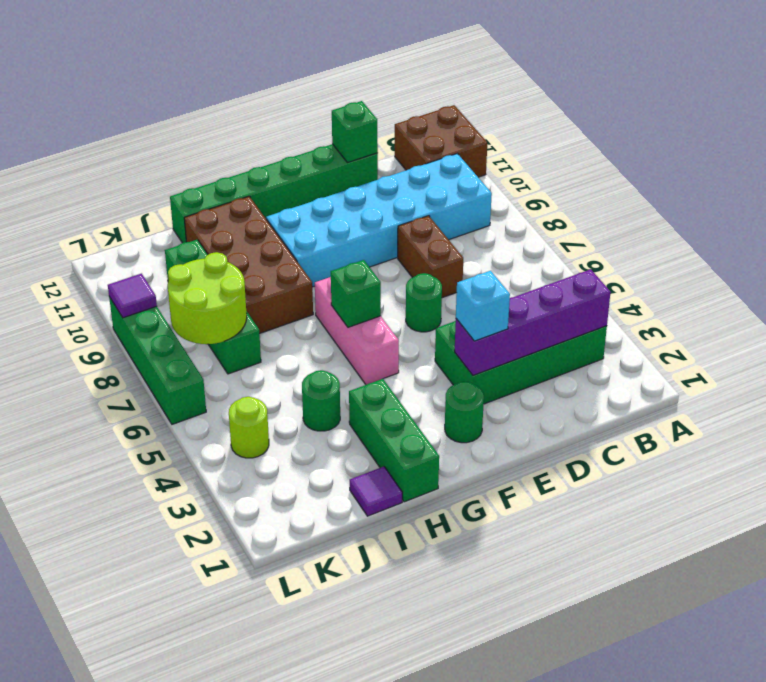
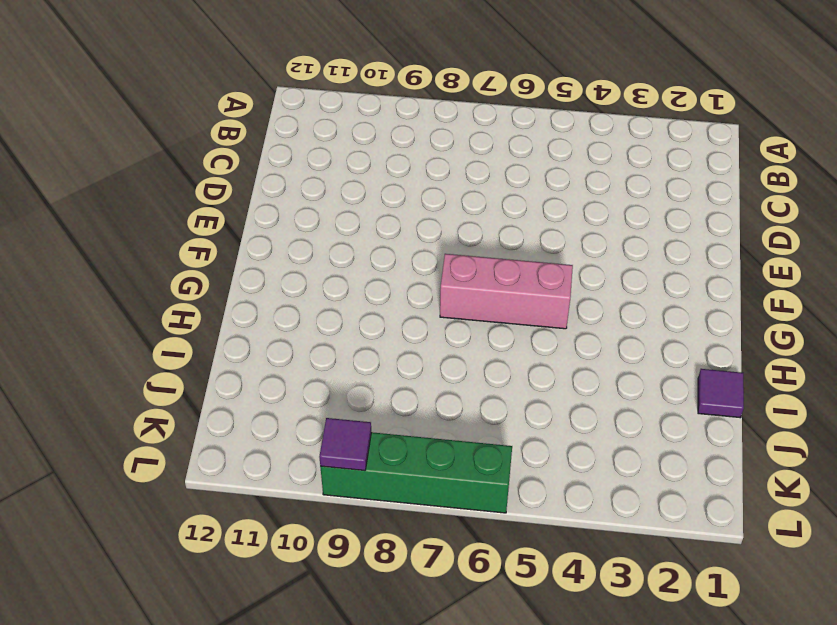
none -> brown brick A11:B12 level 1
none -> green brick B3:E4 level 1
none -> cyan brick B9:G10 level 1

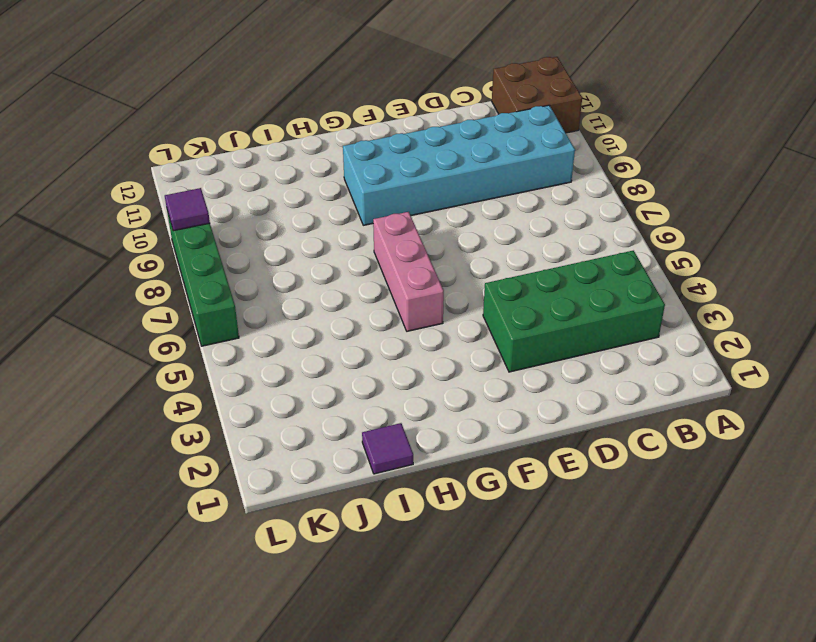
none -> brown brick D7:D8 level 1
none -> green brick D12:I12 level 1
none -> green round brick E6 level 1

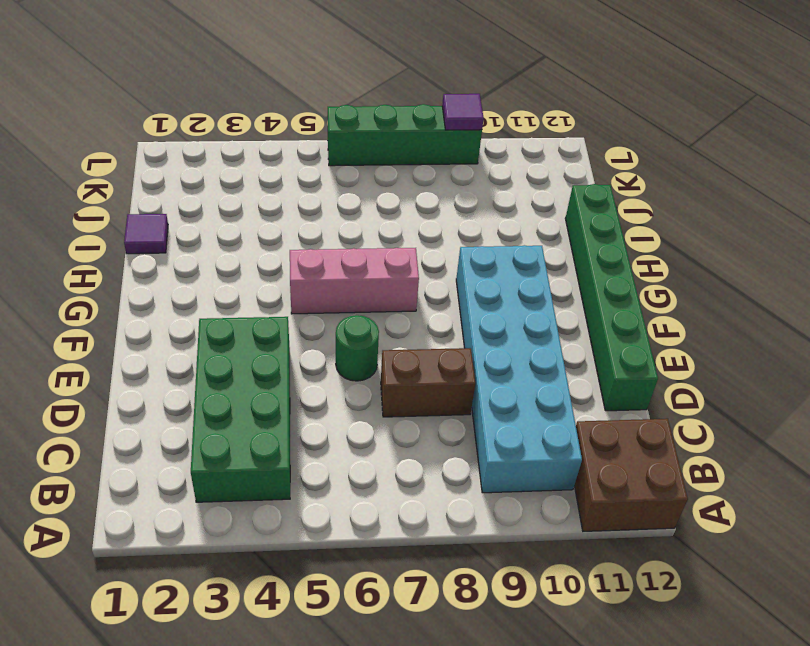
none -> green round brick F2 level 1
none -> green brick H1:H3 level 1
none -> brown brick H8:I11 level 1

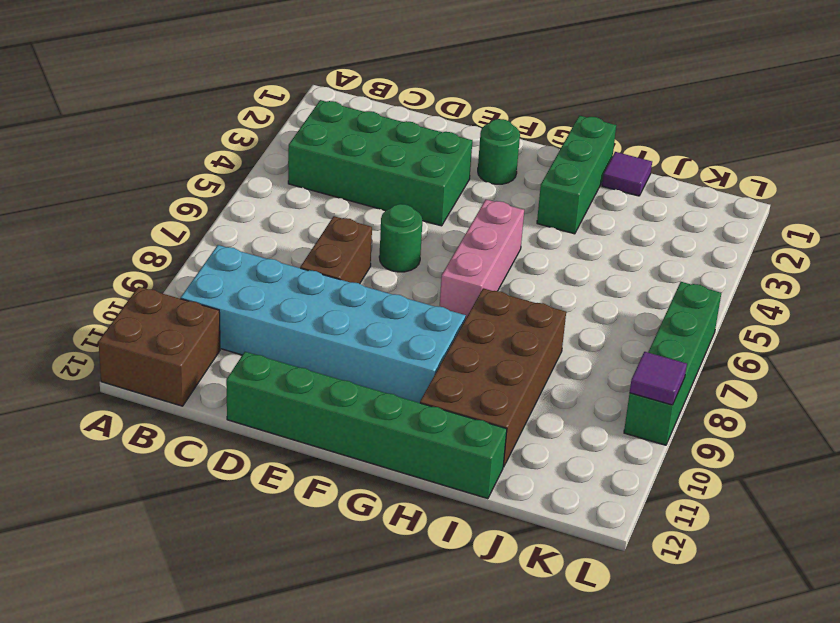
none -> green round brick I4 level 1
none -> green brick J7:J10 level 1
none -> lime round brick K4 level 1

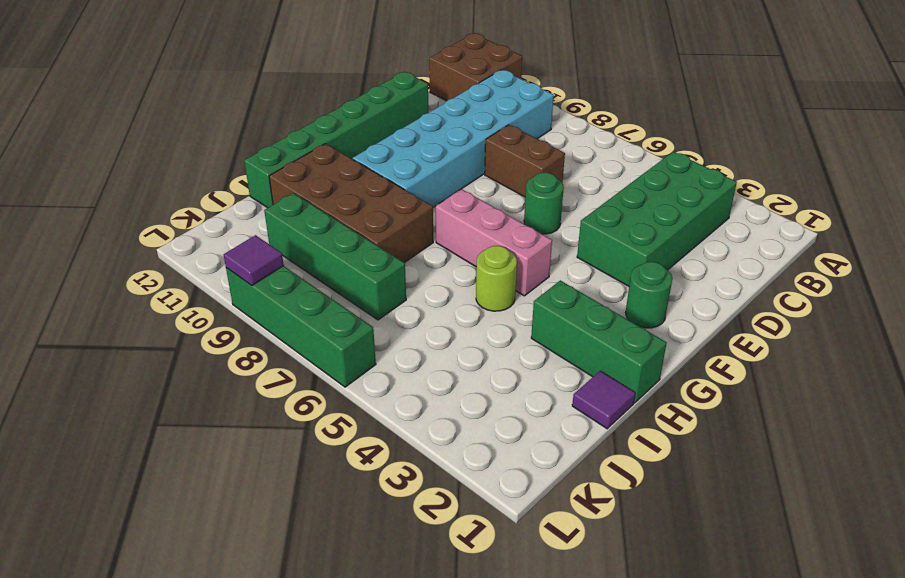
lime round brick H5 level 1 -> lime round brick K4 level 1
none -> green round brick I4 level 1
none -> purple brick B3:E3 level 2
none -> green brick D12 level 2

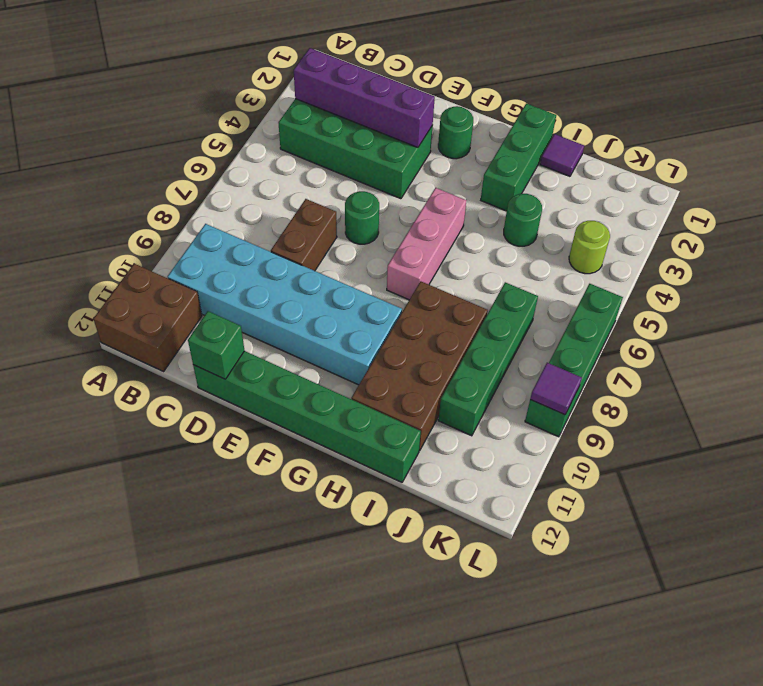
none -> green brick G6 level 2
none -> lime round brick J7:K8 level 2
none -> cyan brick E3 level 3

